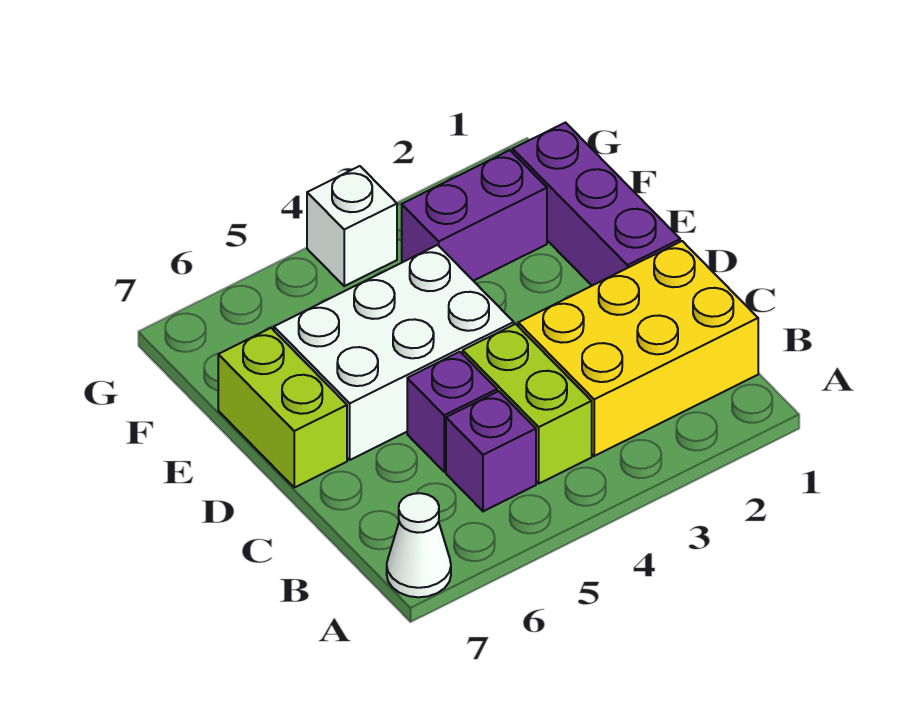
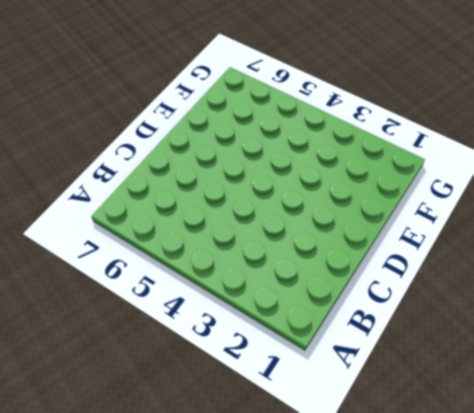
none -> white cone A7 level 1
none -> yellow brick B1:C3 level 1

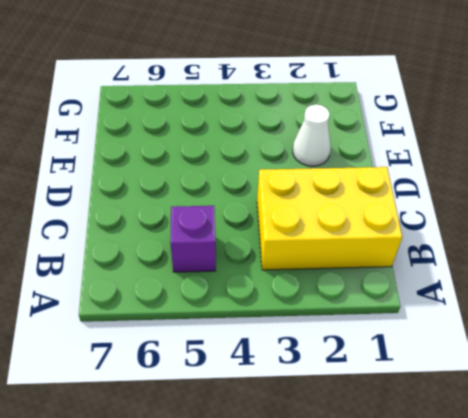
white cone E2 level 1 -> white cone A7 level 1
none -> lime brick B4:C4 level 1
none -> purple brick C5 level 1

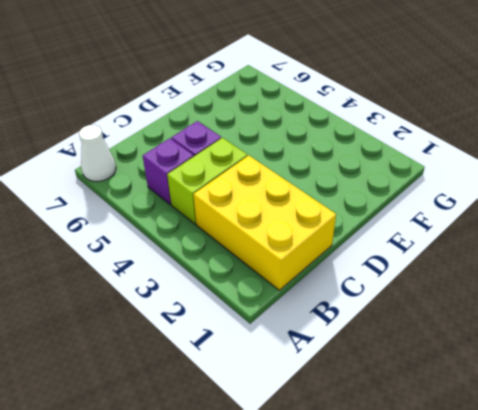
none -> purple brick D1:F1 level 1
none -> white brick D4:E6 level 1

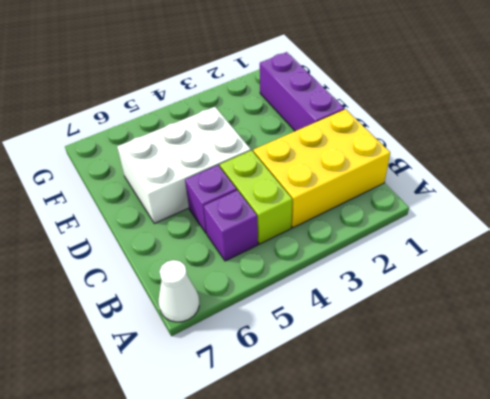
none -> lime brick D7:E7 level 1
none -> purple brick F2:F3 level 1

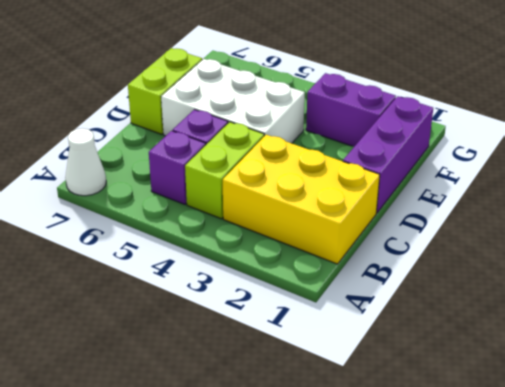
none -> white brick G4 level 1

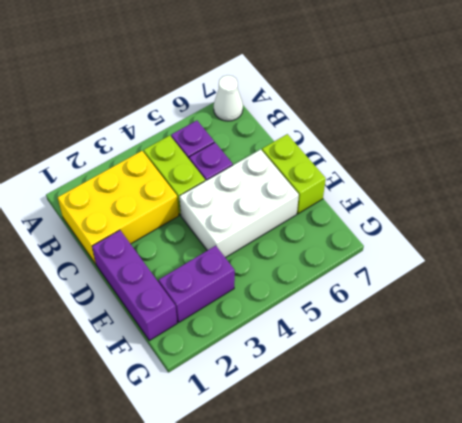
none -> white brick G4 level 1

